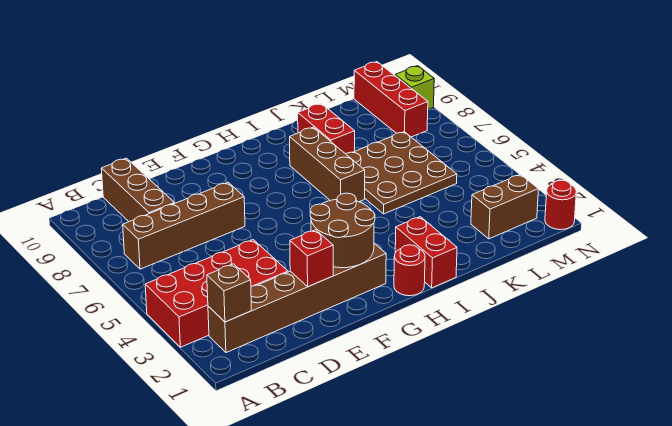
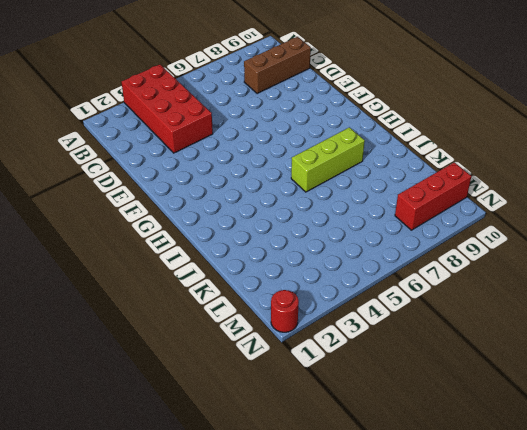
lime brick I6:I8 level 1 -> brown brick I6:I8 level 1
none -> brown brick B2:G2 level 1
none -> brown brick B7:E7 level 1
none -> red round brick H1 level 1

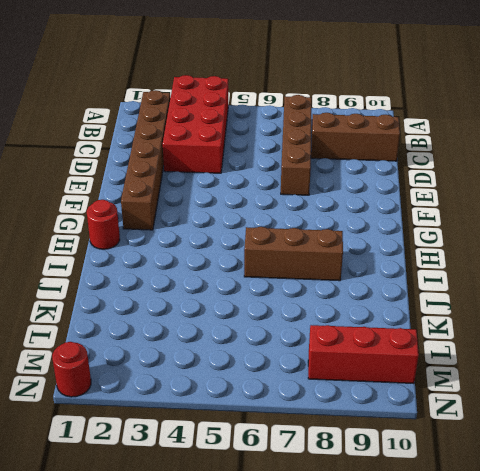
none -> red brick I1:I2 level 1
none -> brown plate J5:L7 level 1
none -> red brick J8:J9 level 1

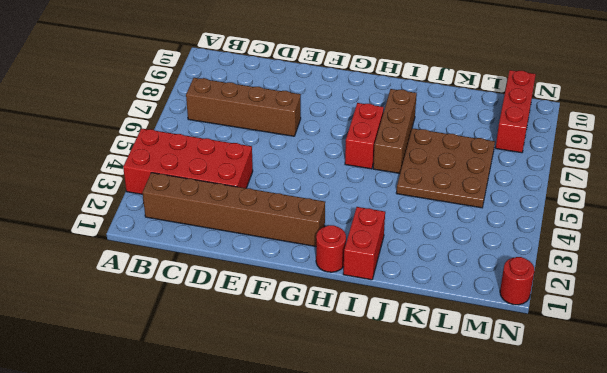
red brick H6:H7 level 1 -> red brick J8:J9 level 1
none -> brown brick C8:C10 level 1
none -> brown brick L2:M2 level 1
none -> lime brick N9 level 1

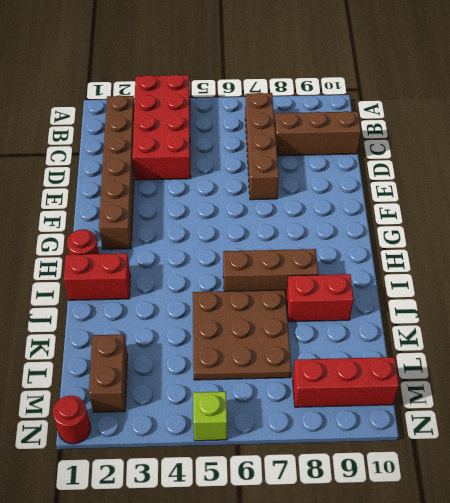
lime brick N5 level 1 -> lime brick N9 level 1
none -> brown brick B2 level 2
none -> red brick E2 level 2
none -> brown round brick F2:G3 level 2

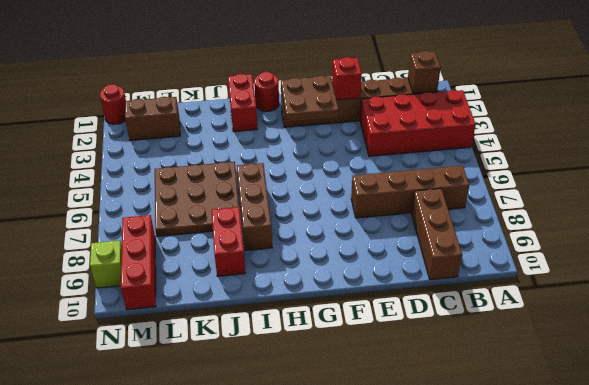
brown plate F2:G3 level 2 -> brown round brick F2:G3 level 2

